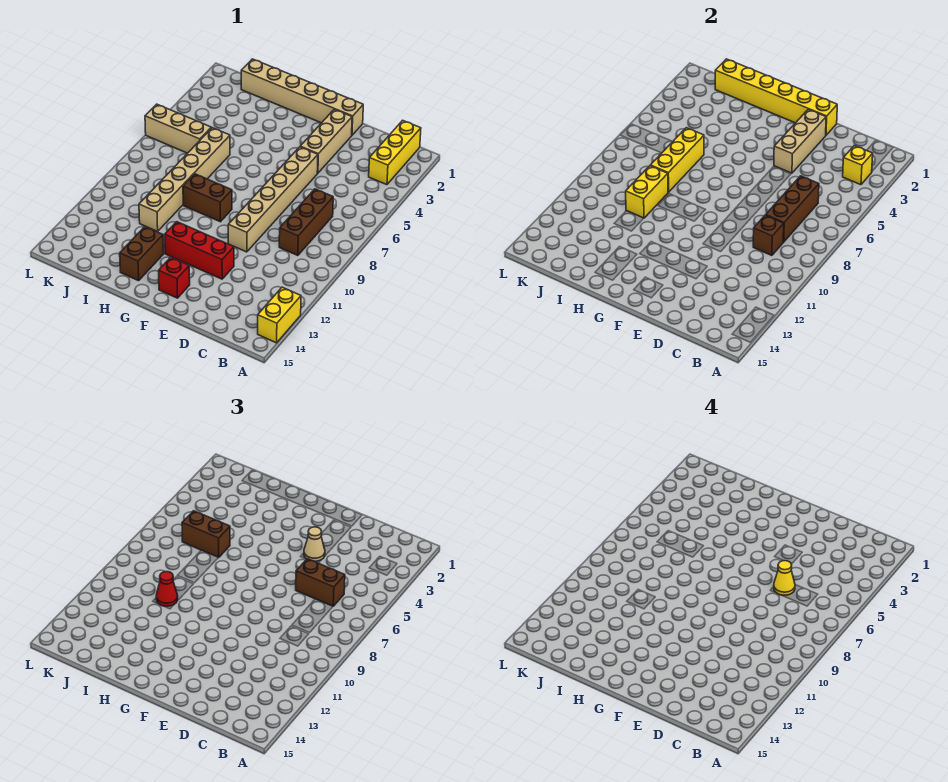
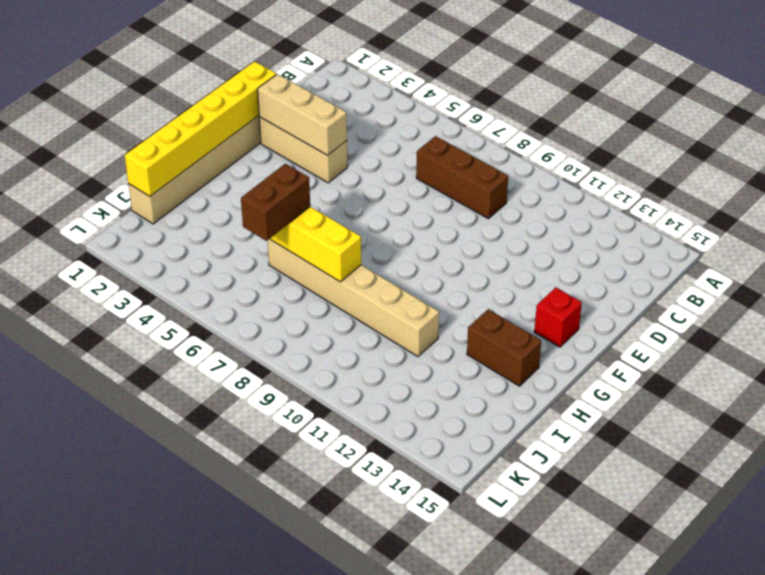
none -> yellow brick A13:A14 level 1
none -> yellow brick B1:B3 level 1
none -> tan brick E5:E10 level 1

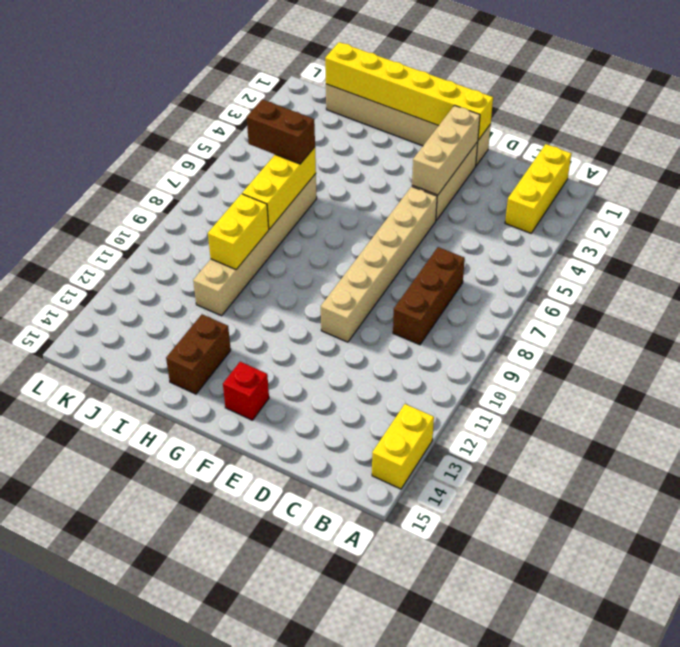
none -> red brick E12:G12 level 1
none -> brown brick G9:H9 level 1
none -> tan brick J6:L6 level 1

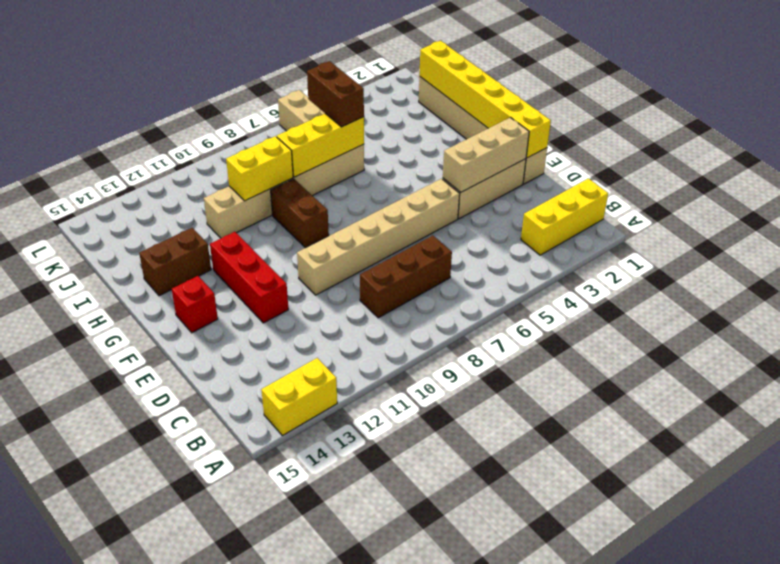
none -> yellow brick B3 level 2
none -> brown brick C6:C8 level 2
none -> brown brick C9 level 2

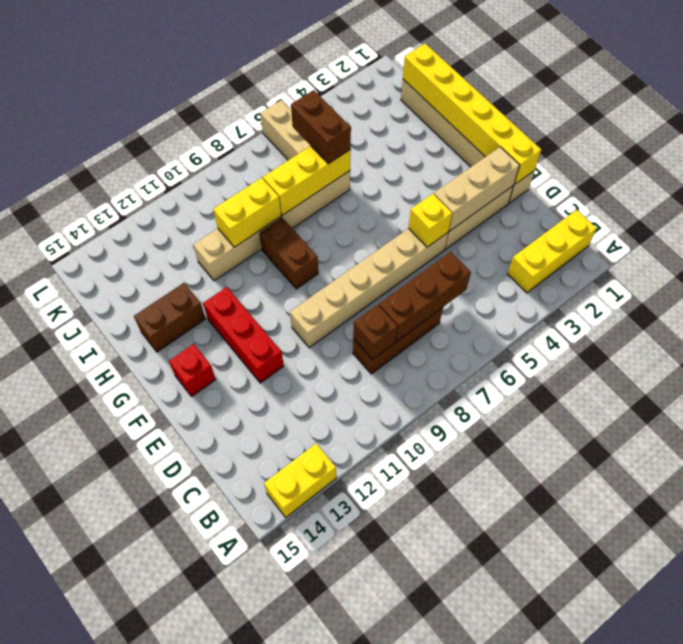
yellow brick E5 level 2 -> yellow brick B3 level 2
none -> brown brick C6:D6 level 3
none -> tan cone E4 level 3
none -> red cone I10 level 3

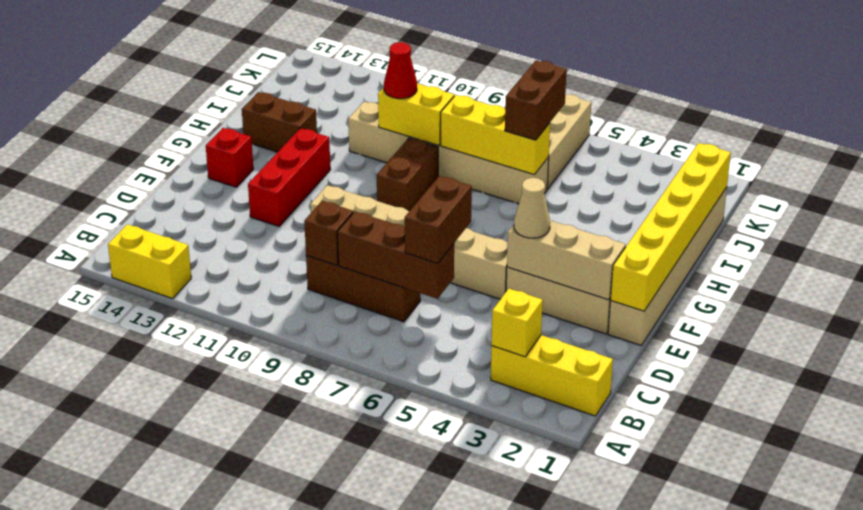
none -> yellow cone D6 level 4

